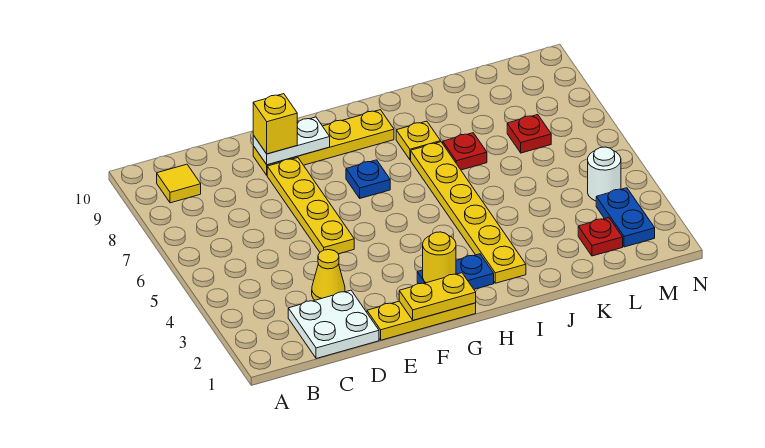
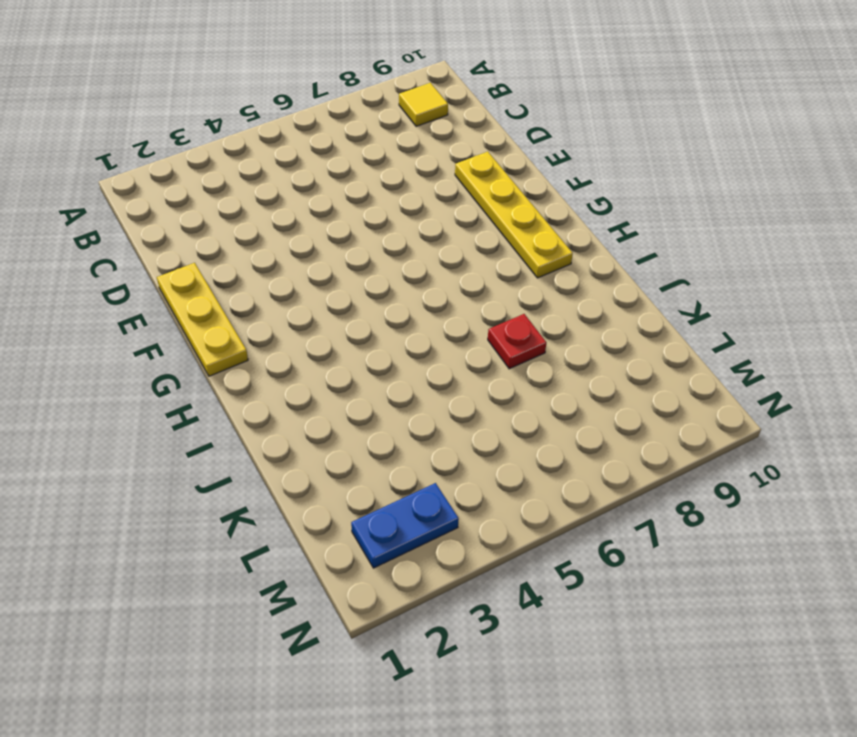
none -> white plate C1:D2 level 1
none -> yellow cone D3 level 1
none -> yellow plate E5:E8 level 1

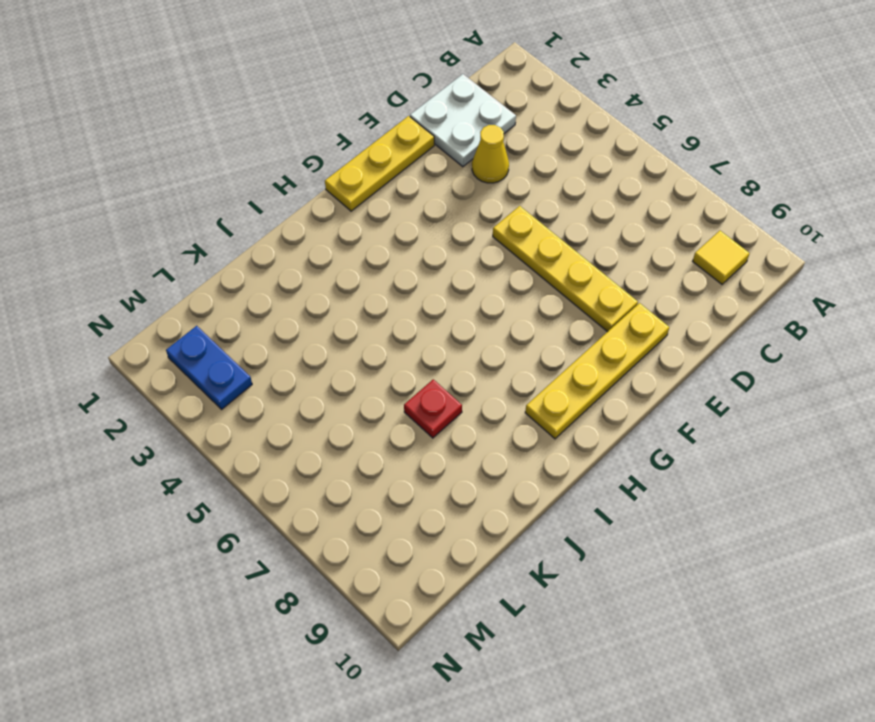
none -> blue plate G2:H2 level 1
none -> blue plate G7 level 1
none -> yellow plate I2:I7 level 1

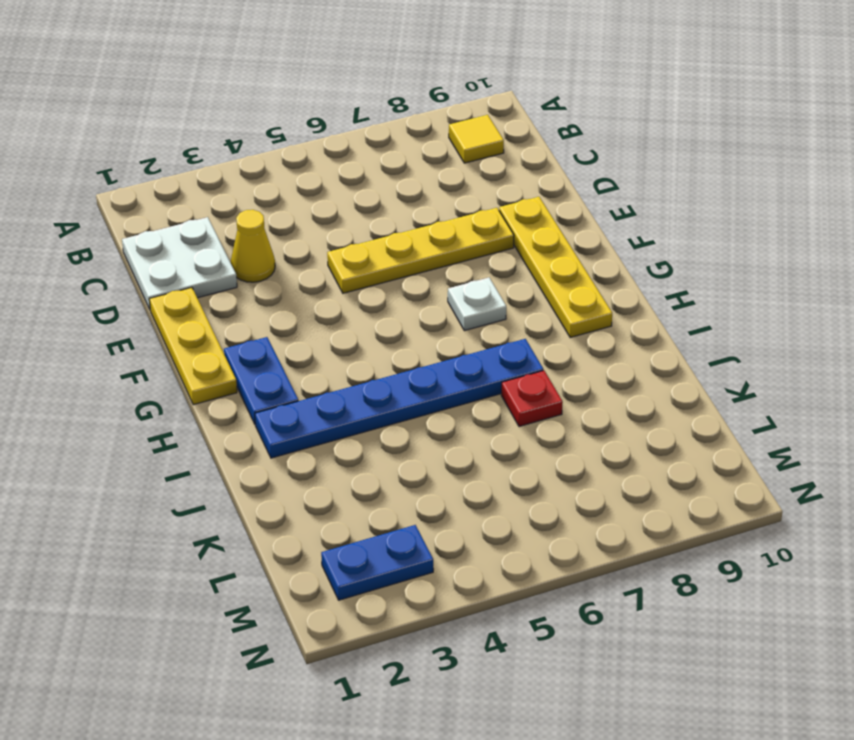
white plate G7 level 1 -> blue plate G7 level 1
blue plate I2:I7 level 1 -> yellow plate I2:I7 level 1
none -> yellow plate I8 level 1
none -> red plate L2 level 1
none -> red plate L7 level 1

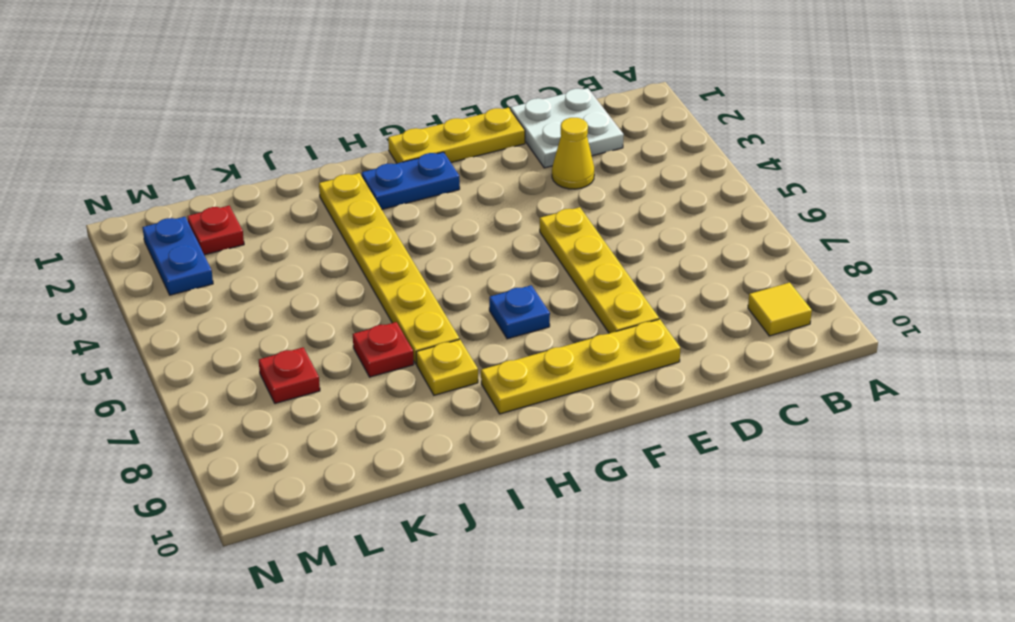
none -> white round brick M4 level 1
none -> white plate E9:F9 level 2
none -> yellow plate F1:G1 level 2

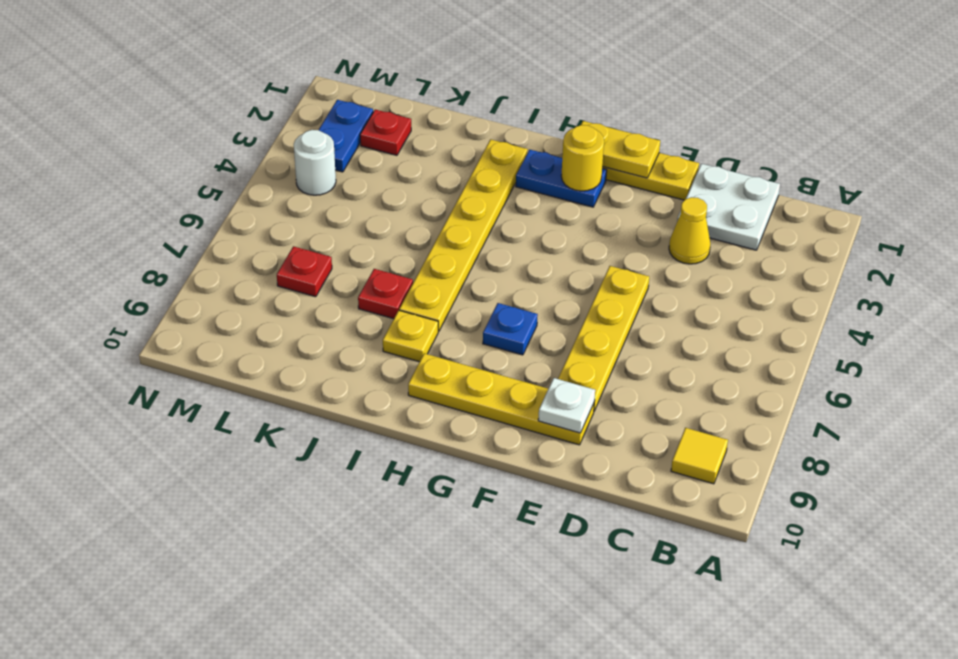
white plate E9 level 2 -> white plate E9:F9 level 2
none -> yellow brick E9 level 3

